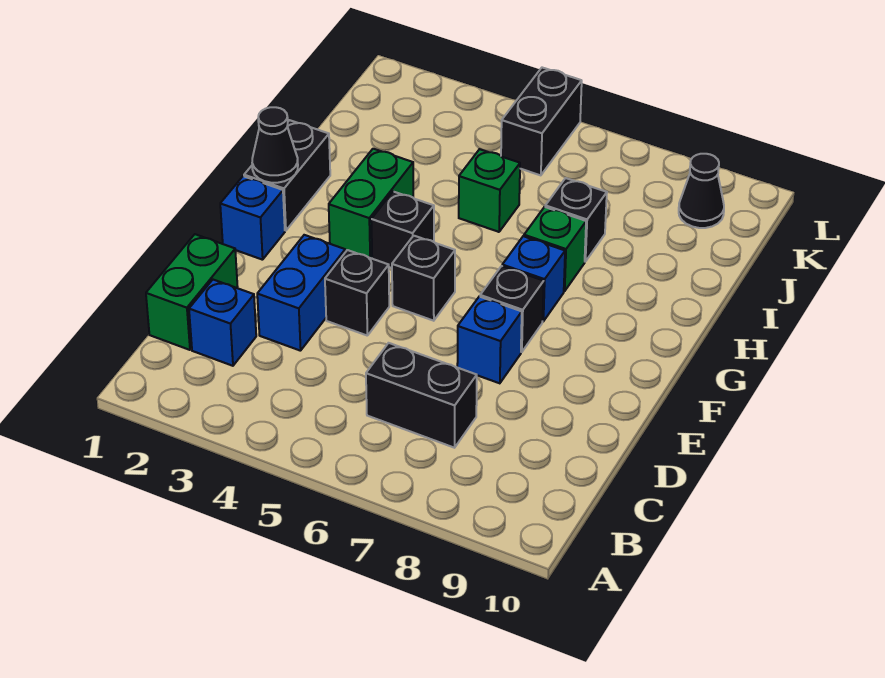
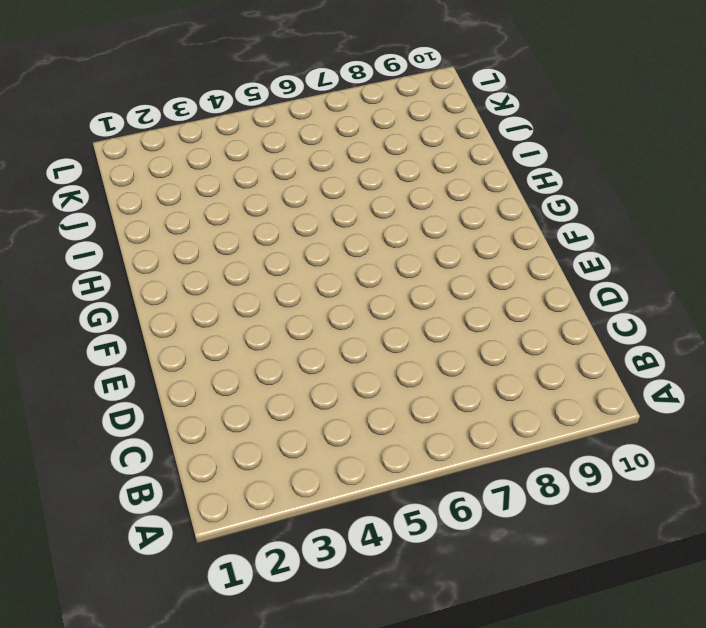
none -> green brick C1:D1 level 1
none -> blue brick C2 level 1
none -> black brick C6:C7 level 1

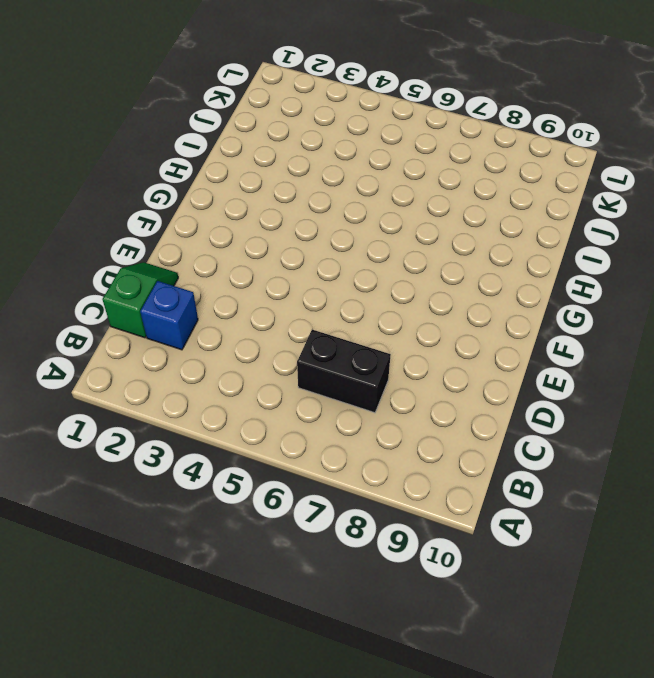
green slope C1:D1 level 1 top C -> green brick C1:D1 level 1
none -> blue brick D3:E3 level 1
none -> black brick E4 level 1
none -> blue brick E7 level 1

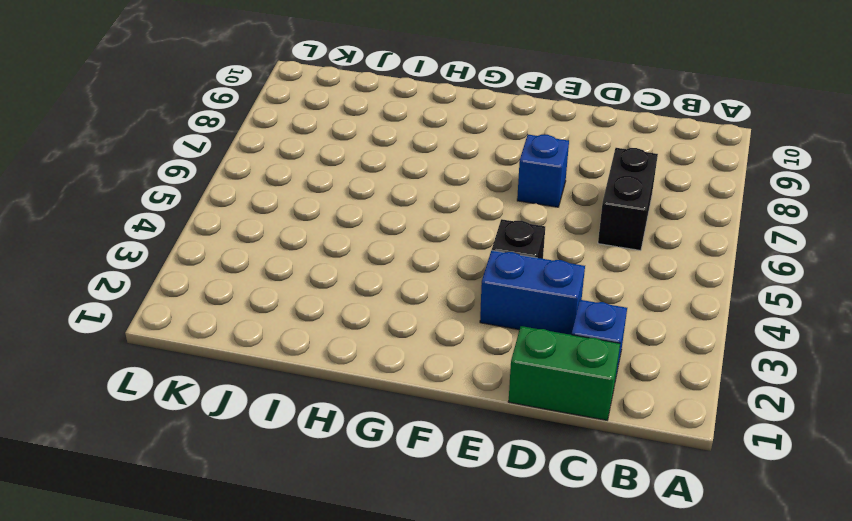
none -> blue brick F1 level 1
none -> black brick F5 level 1
none -> black brick F7 level 1

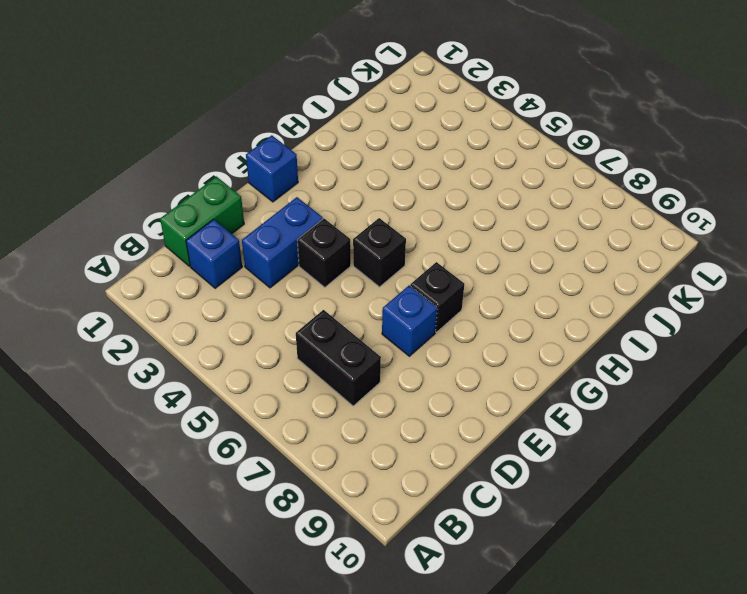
none -> black brick G1:H1 level 1
none -> green brick G3:H3 level 1
none -> black brick G4 level 1

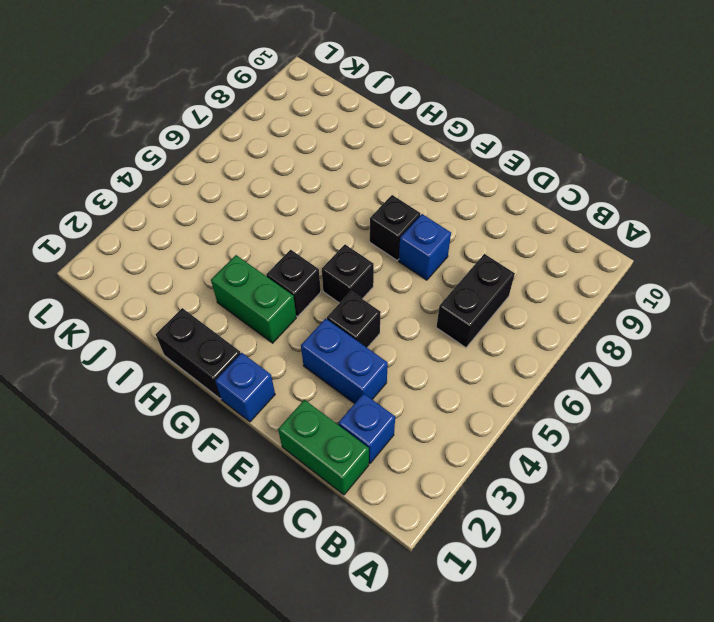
none -> blue brick G7 level 1
none -> green brick H7 level 1
none -> green brick I5 level 1

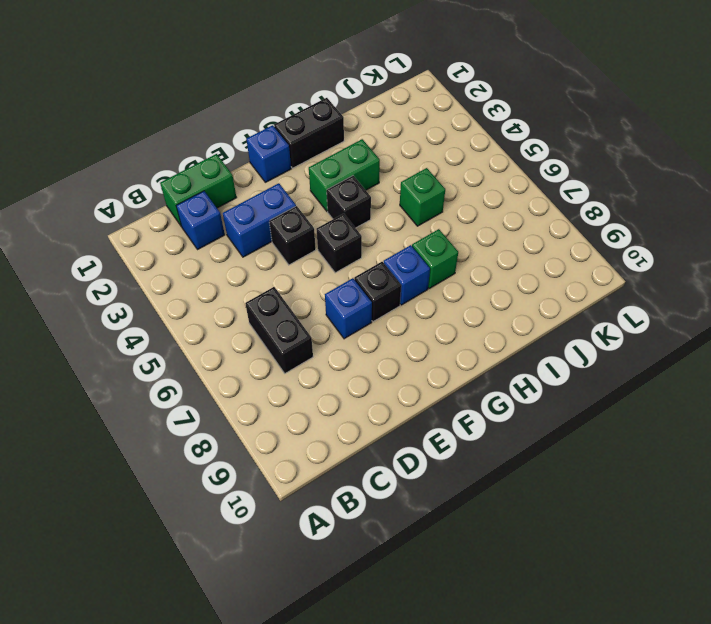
none -> black brick I7 level 1
none -> black brick K5:L5 level 1
none -> black cone K9 level 1

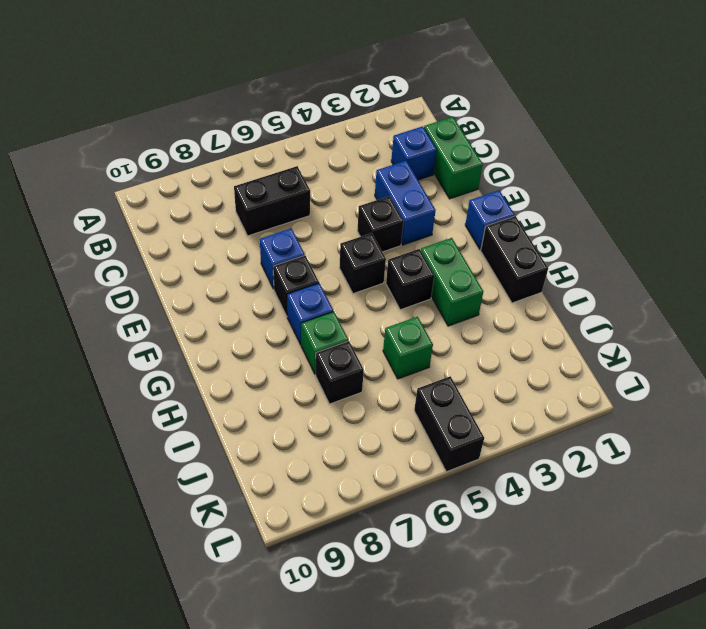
none -> black cone K9 level 1
none -> black cone G1 level 2

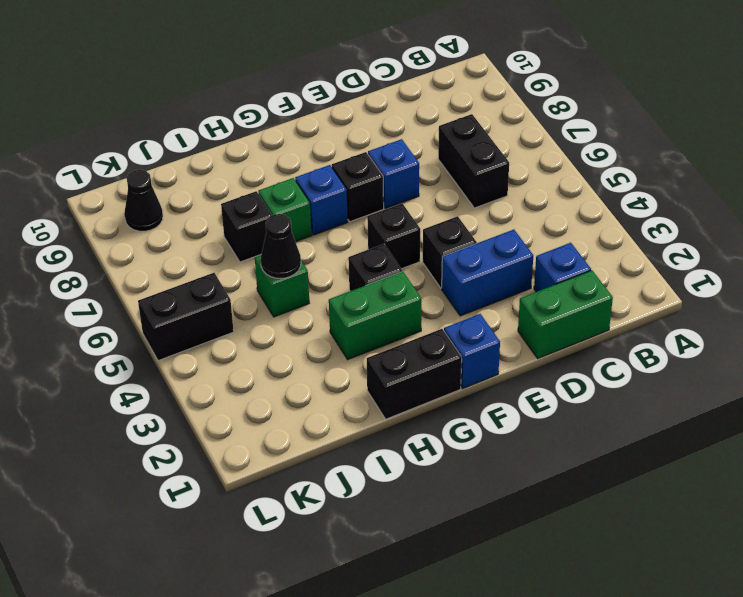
black cone I5 level 2 -> black cone G1 level 2

